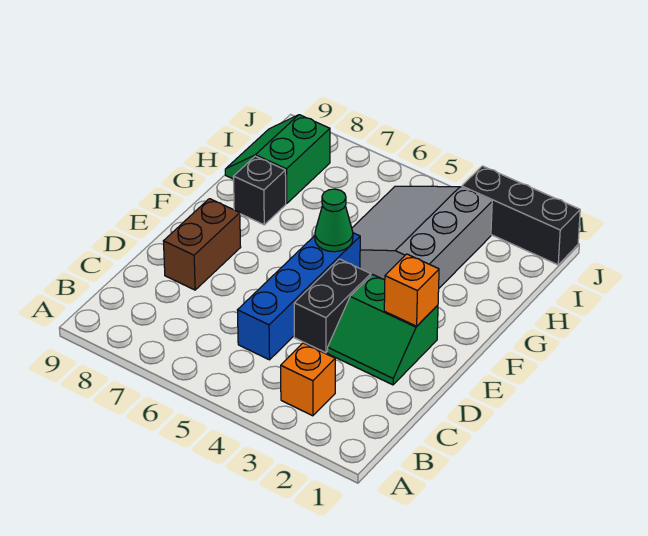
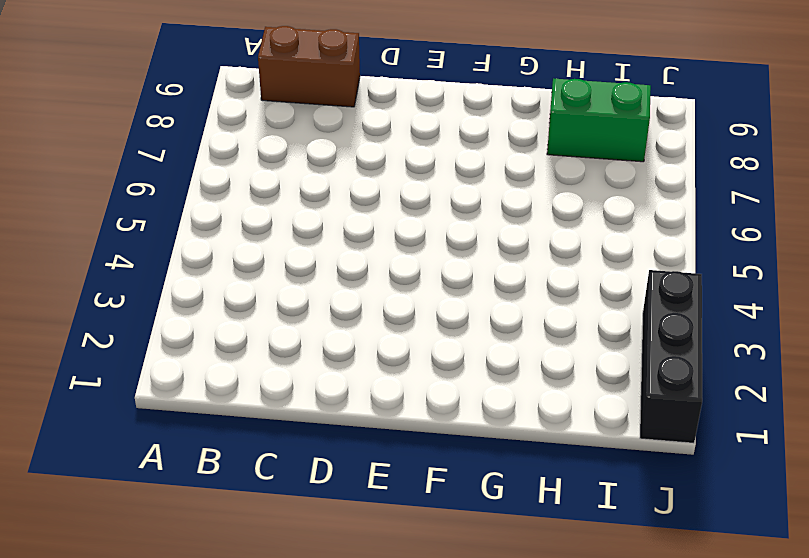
brown brick B9:C9 level 1 -> brown brick D8:E8 level 1
none -> orange brick B3 level 1
none -> blue brick C5:F5 level 1

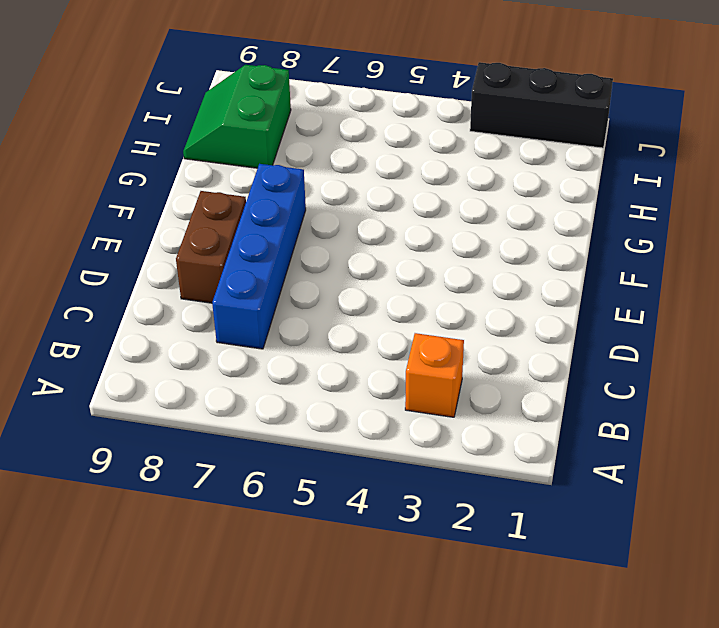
blue brick C7:F7 level 1 -> blue brick C5:F5 level 1
none -> green slope D2:E3 level 1 top E
none -> black brick D4:E4 level 1

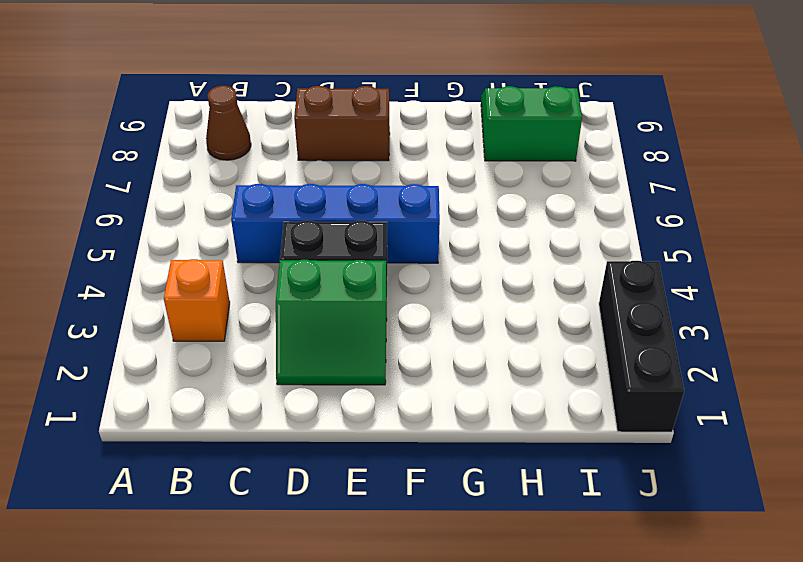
brown cone B8 level 1 -> none
green slope D2:E3 level 1 top 3 -> green slope D2:E3 level 1 top E
none -> grey slope G3:I5 level 1 top 3
none -> black brick G8 level 1

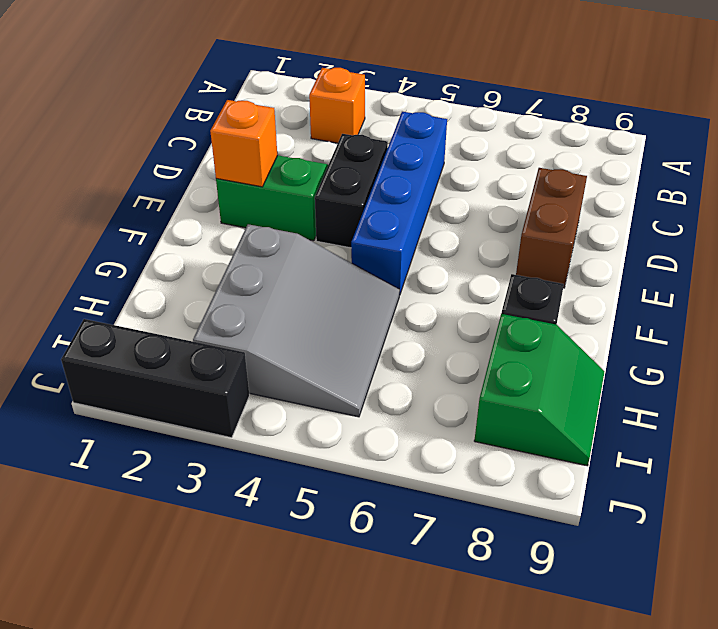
none -> green cone F5 level 2

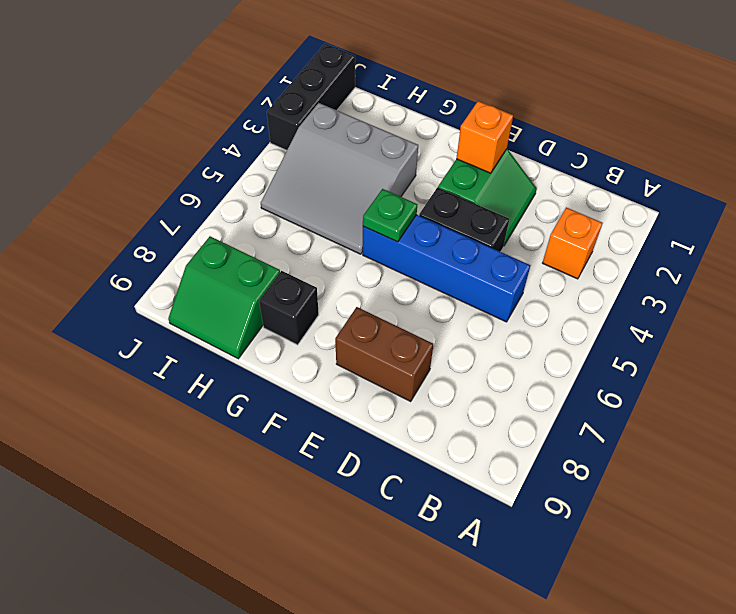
green plate F5 level 2 -> green cone F5 level 2

